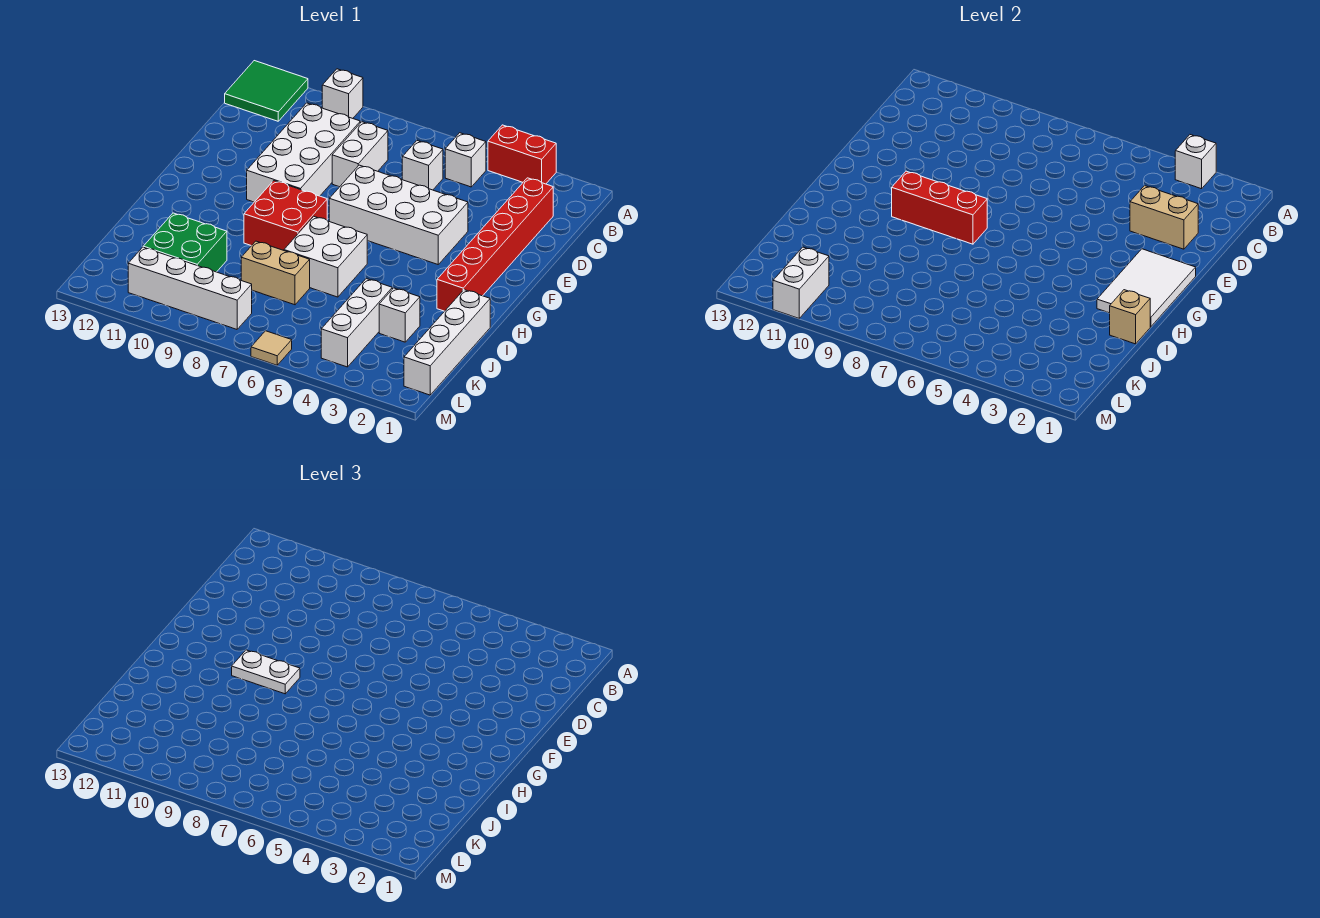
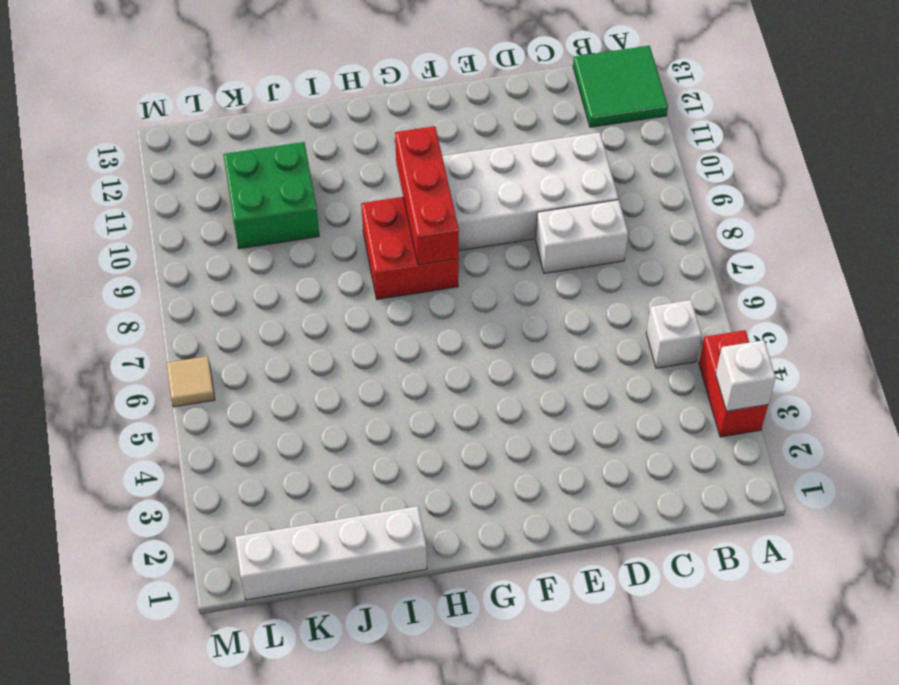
none -> white brick A10 level 1
none -> red brick C2:H2 level 1
none -> white brick C6 level 1

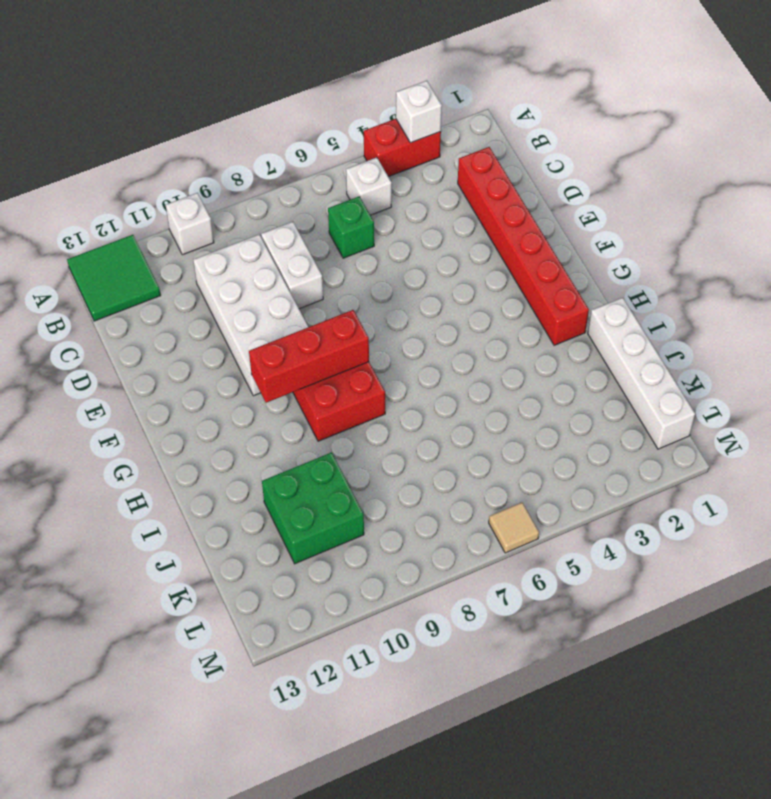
green brick C6 level 1 -> white brick C6 level 1
none -> white brick E4:F7 level 1
none -> white brick H6:I7 level 1
none -> white brick J3 level 1

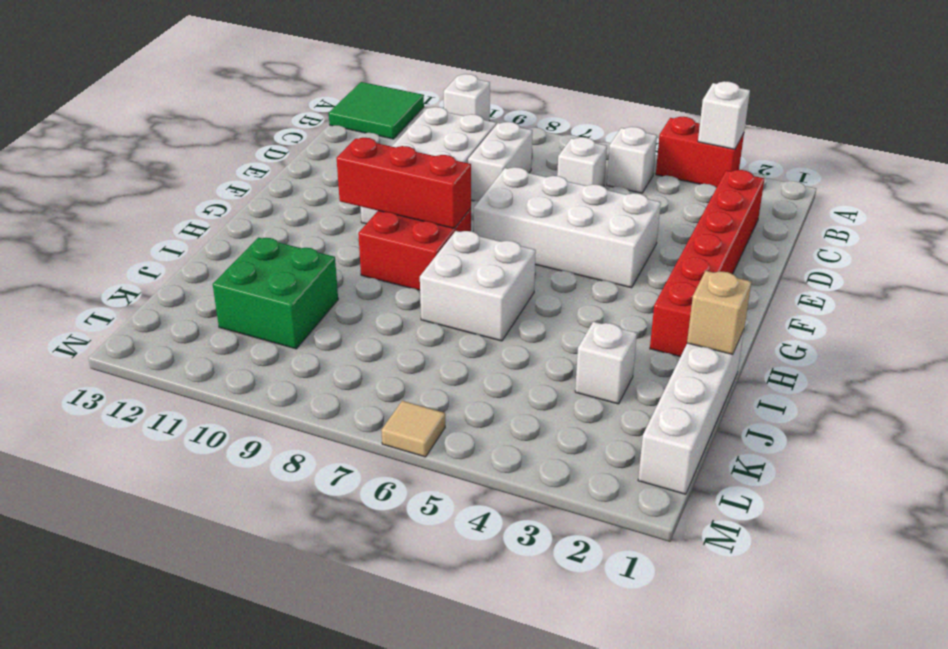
none -> white brick J4:L4 level 1
none -> tan brick J7:J8 level 1
none -> white brick L8:L11 level 1

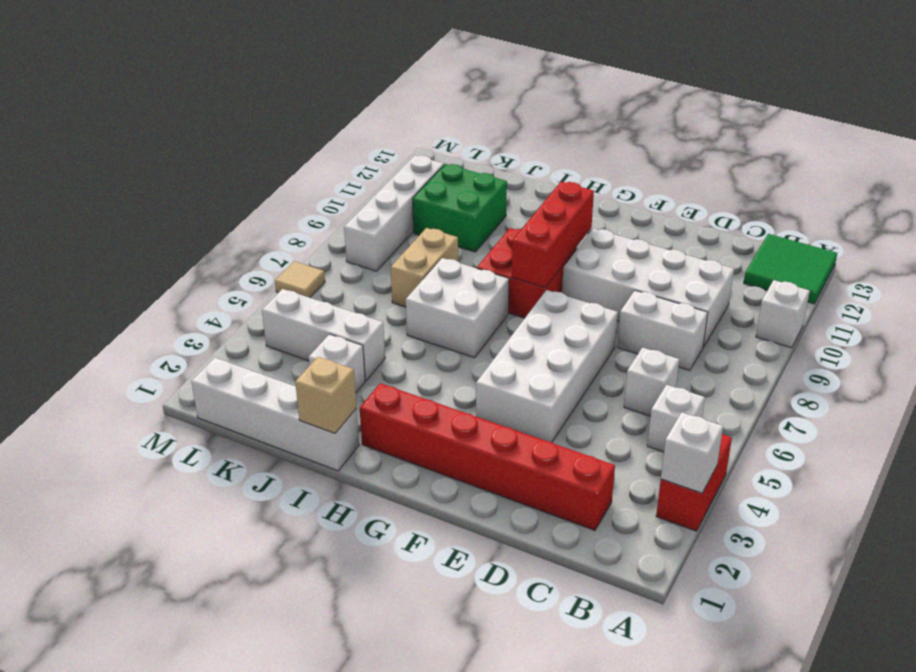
none -> tan brick D2:D3 level 2
none -> white tile F1:H2 level 2
none -> white brick L11:M11 level 2

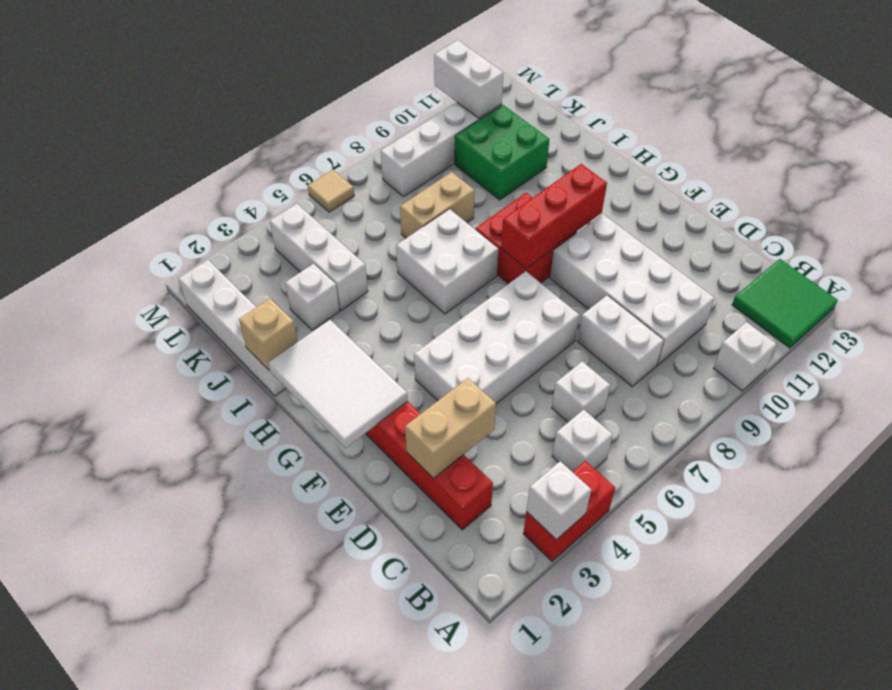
none -> white plate G9:G10 level 3

